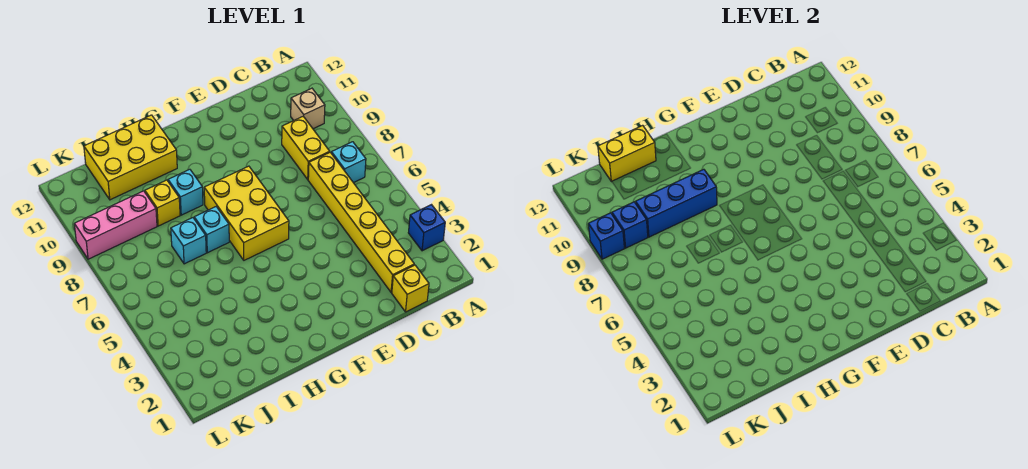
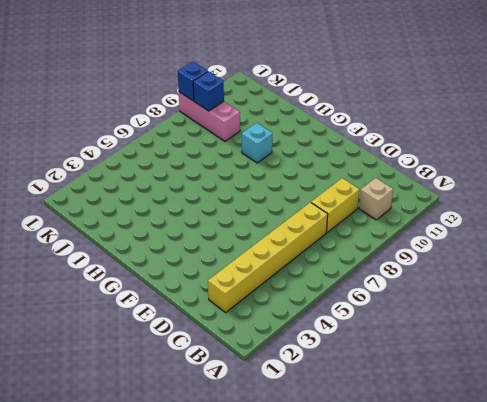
none -> blue brick A3 level 1
none -> cyan brick B7 level 1
none -> yellow brick C1 level 1

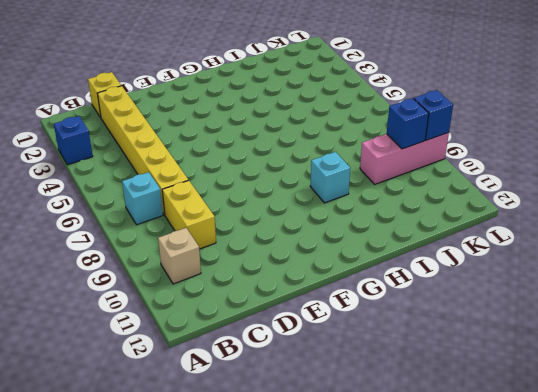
none -> yellow brick F6:G8 level 1
none -> cyan brick H7 level 1
none -> yellow brick H11:J12 level 1

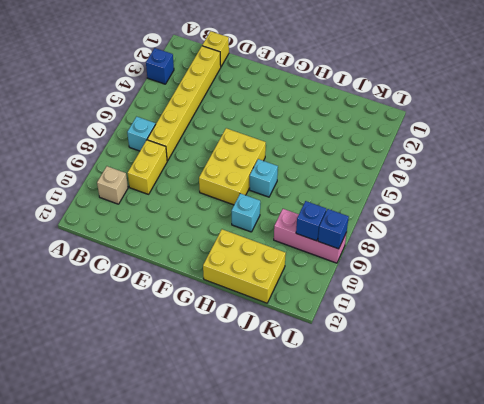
none -> cyan brick I7 level 1
none -> yellow brick I9 level 1
none -> blue brick H9:J9 level 2

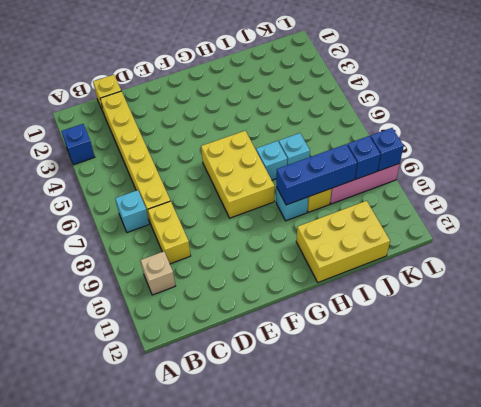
none -> yellow brick I12:J12 level 2

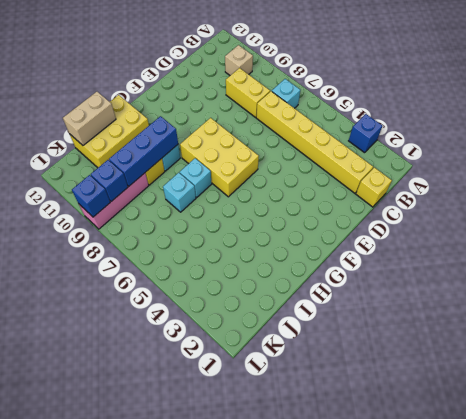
tan brick I12:J12 level 2 -> yellow brick I12:J12 level 2

